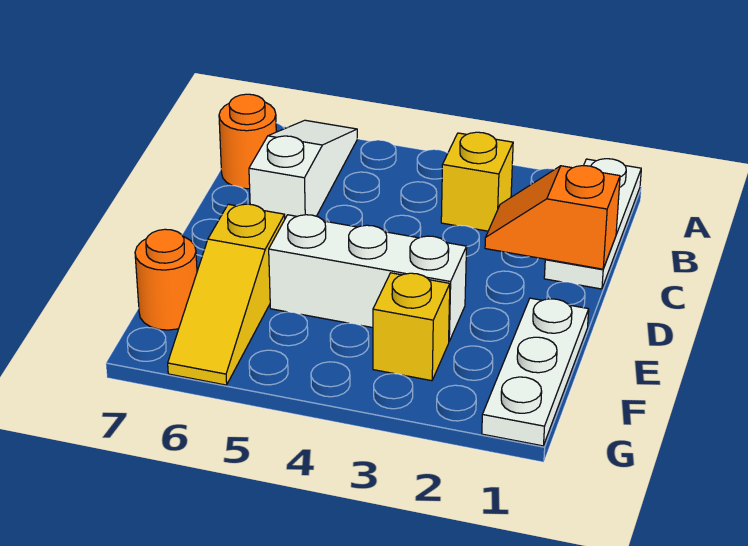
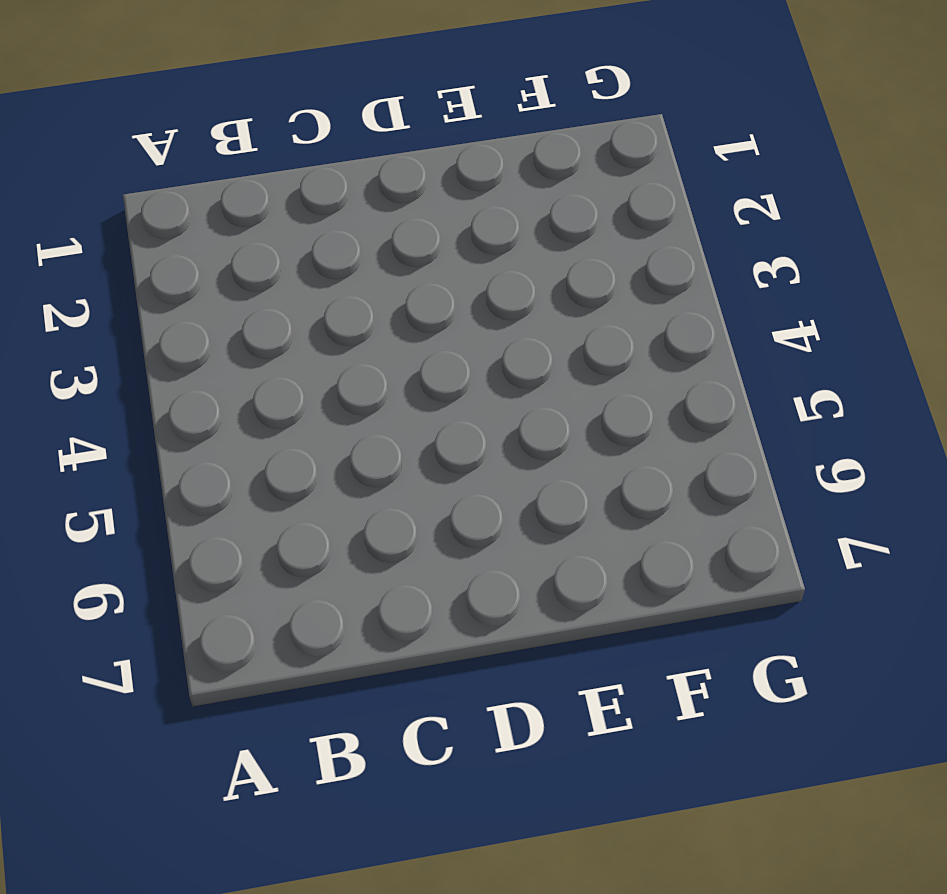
none -> white plate A1:C1 level 1
none -> white slope A6:C6 level 1 top C

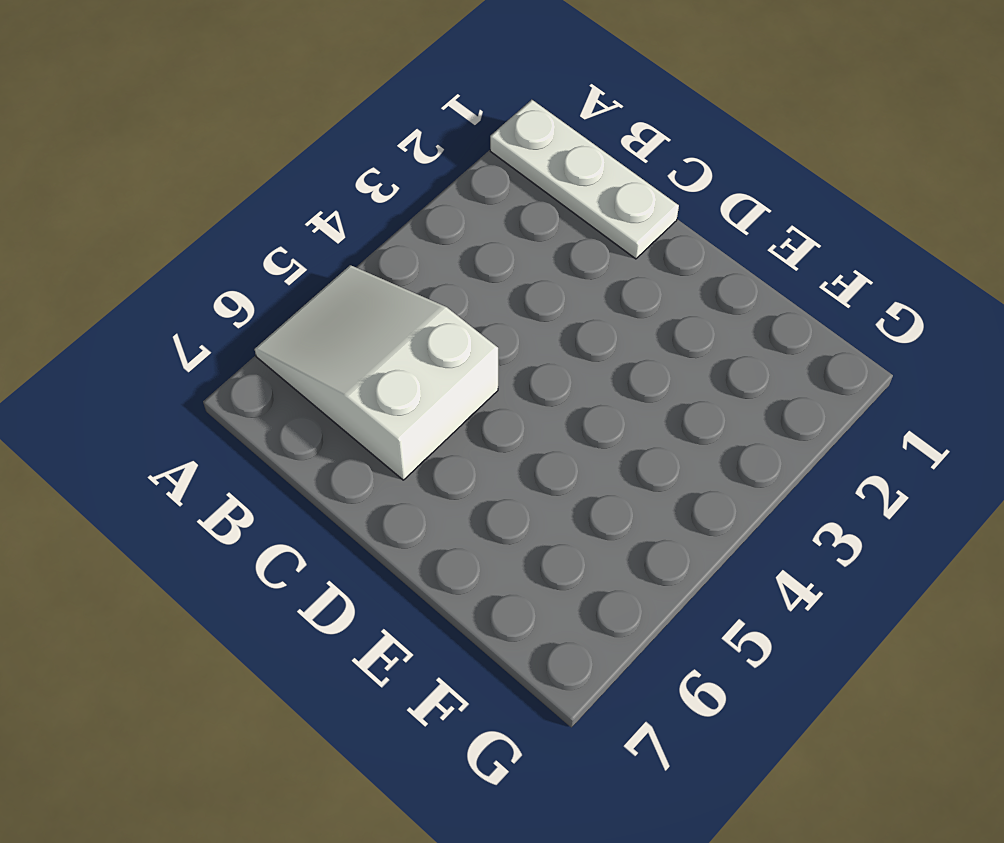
white slope A5:C6 level 1 top C -> white slope A6:C6 level 1 top C
none -> yellow brick B3 level 1
none -> orange round brick B7 level 1

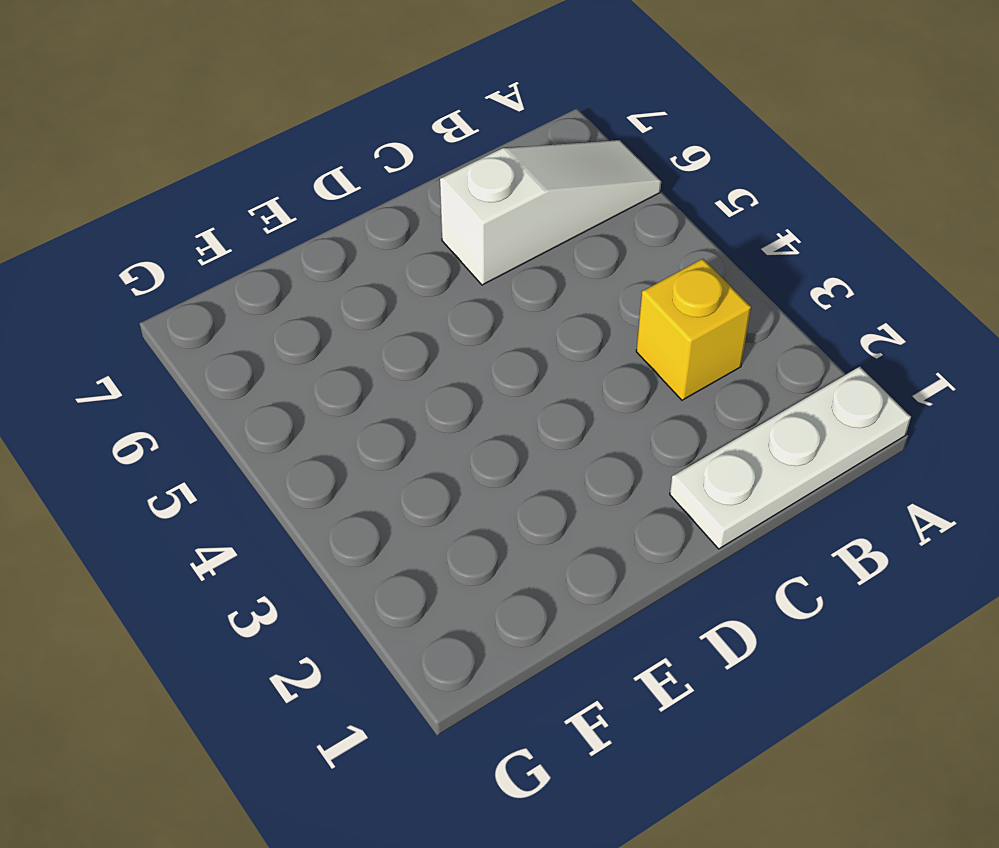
none -> orange round brick B7 level 1
none -> white plate E1:G1 level 1

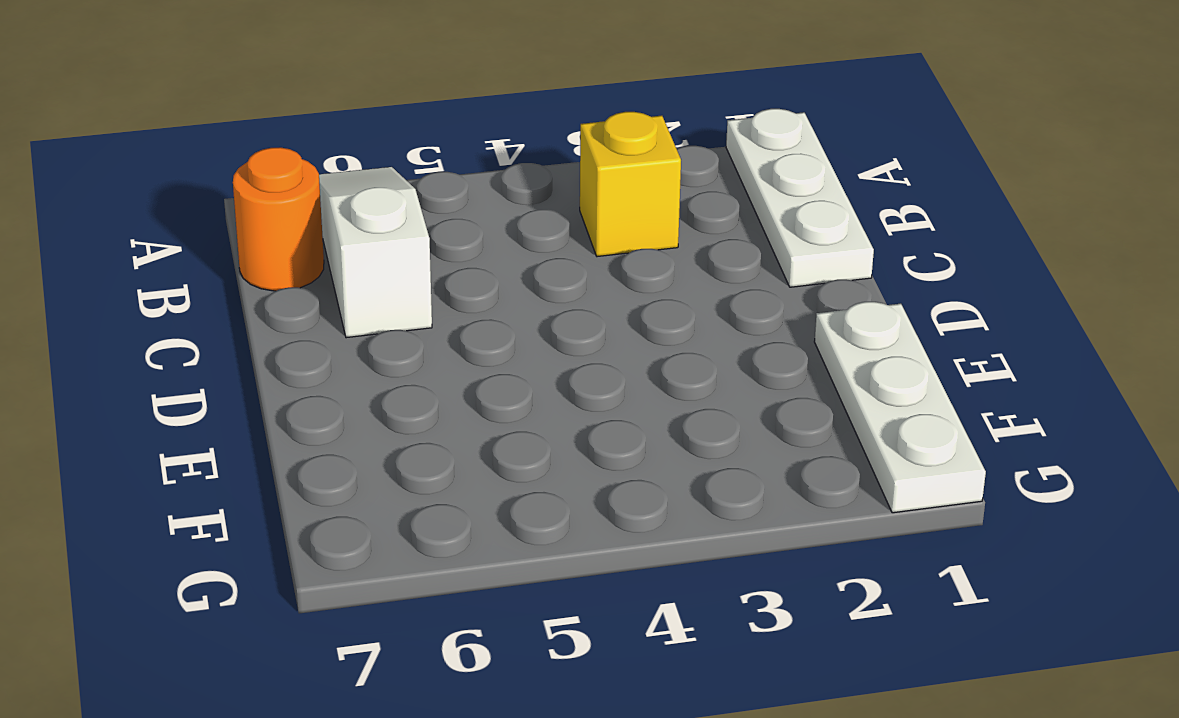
none -> white brick E3:E5 level 1
none -> yellow slope E6:G6 level 1 top E

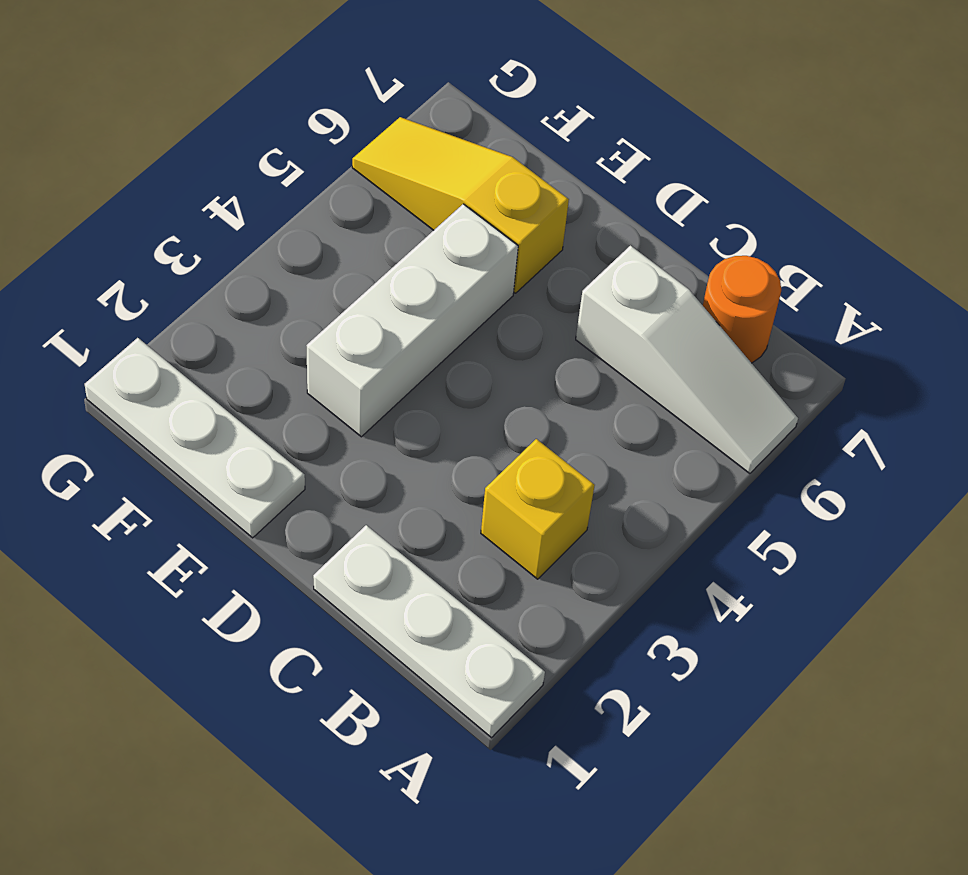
none -> yellow brick F3 level 1
none -> orange round brick F7 level 1

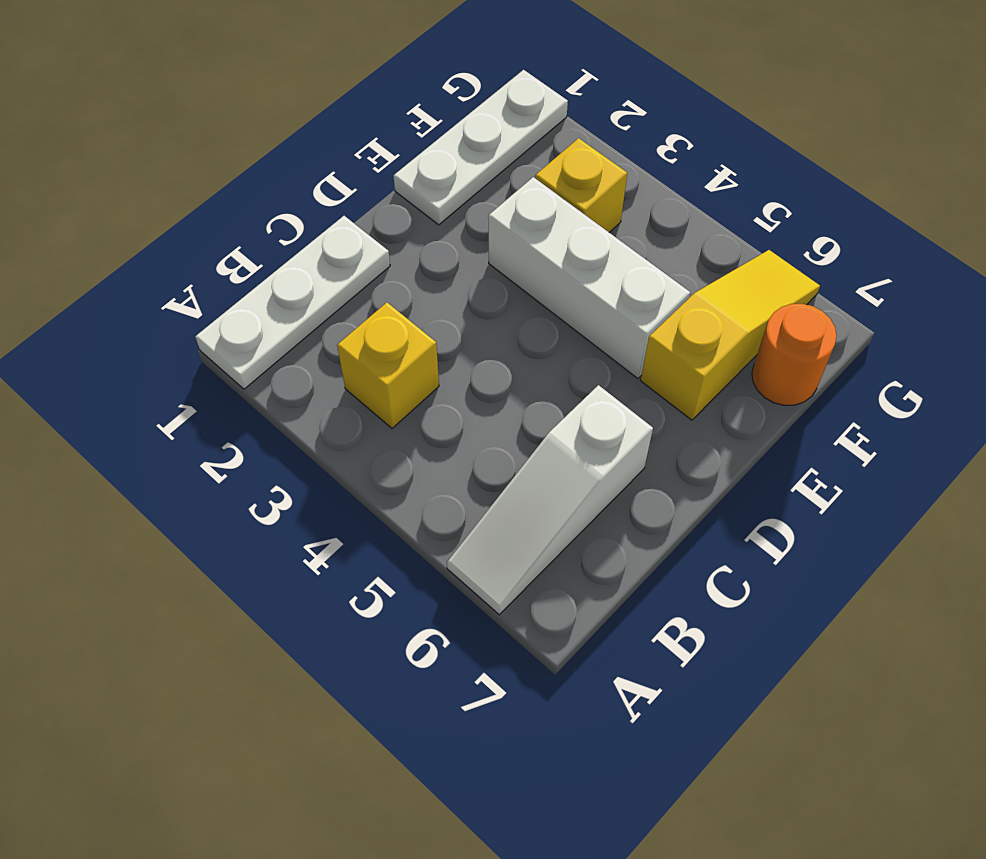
none -> orange round brick B7 level 1
none -> orange slope C1:C2 level 2 top 1

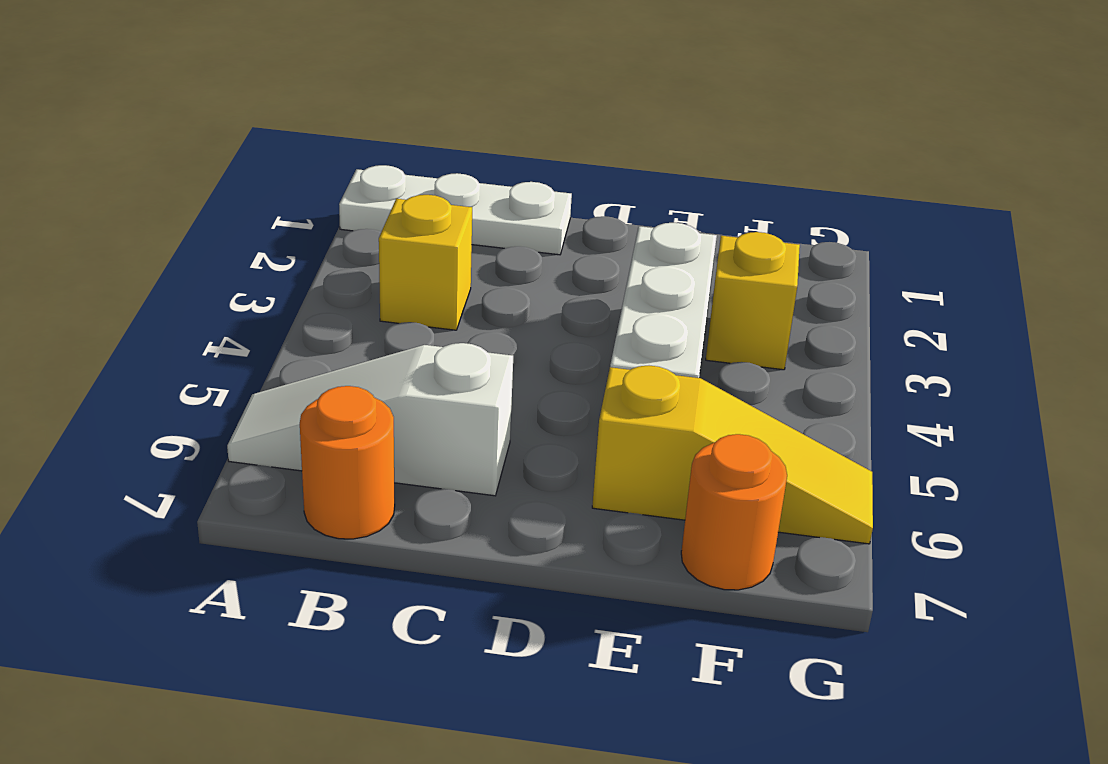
none -> white plate E1:G1 level 1
none -> orange slope C1:C2 level 2 top 1

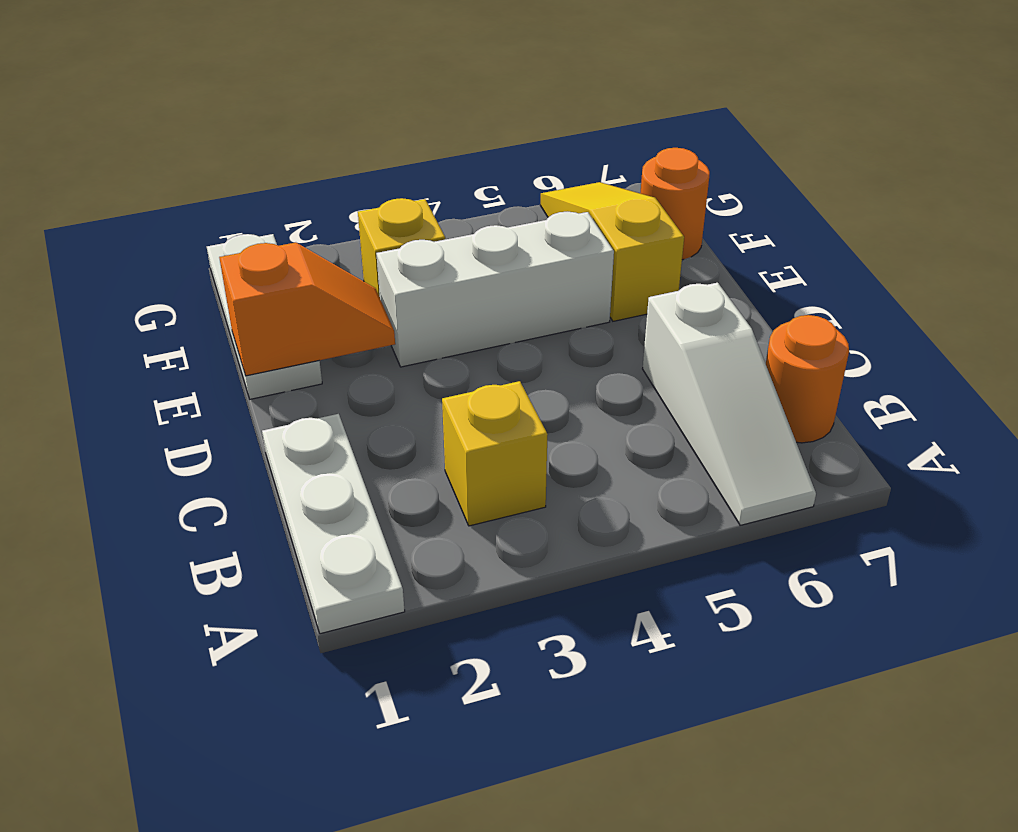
orange slope E1:E2 level 2 top 1 -> orange slope C1:C2 level 2 top 1

